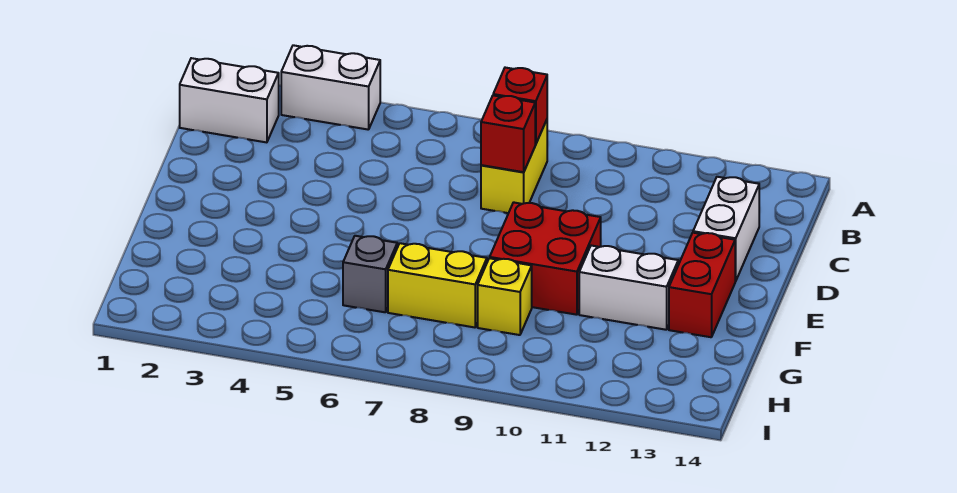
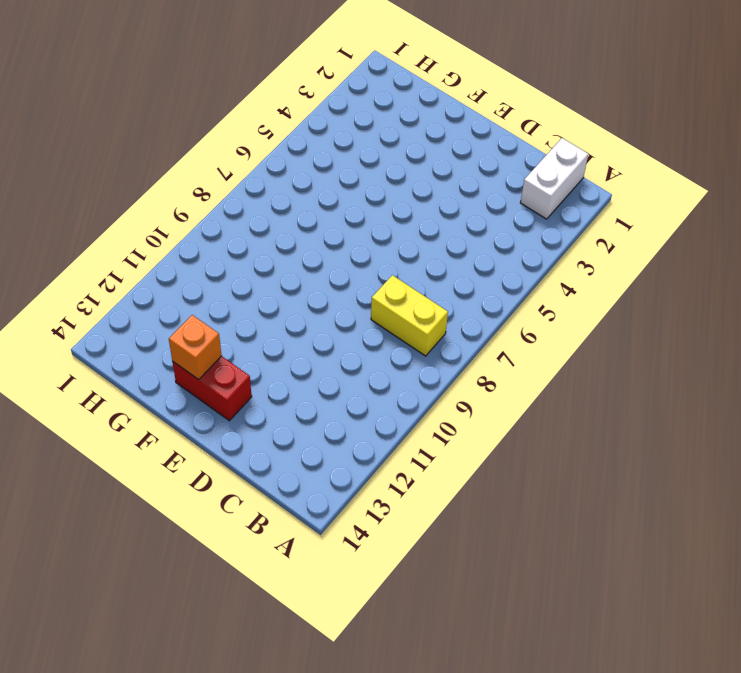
orange brick F13 level 2 -> none
none -> white brick A3:A4 level 1
none -> white brick C13:D13 level 1
none -> red brick E9:F10 level 1

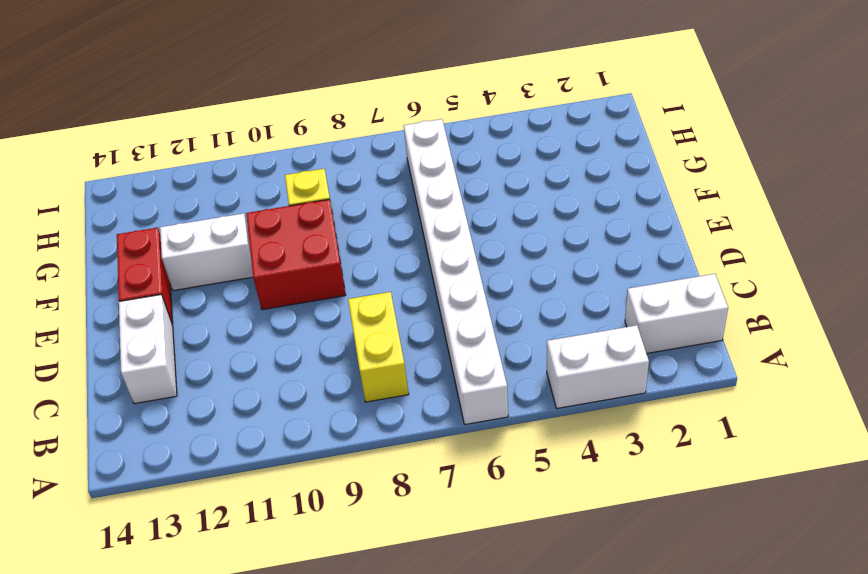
white brick A6:H6 level 1 -> grey brick G6 level 1
none -> yellow brick G7:G8 level 1
none -> red brick B8 level 2
none -> red brick C8 level 2

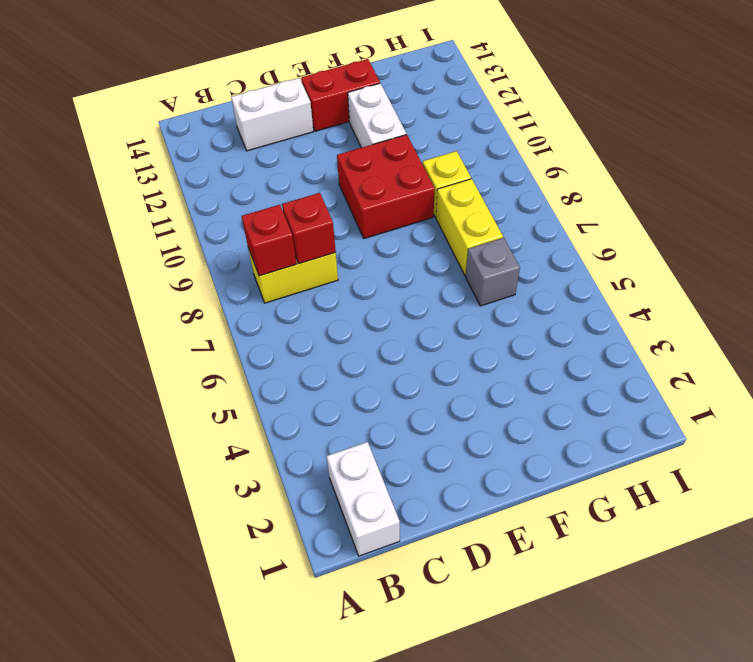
none -> white brick A3:A4 level 1

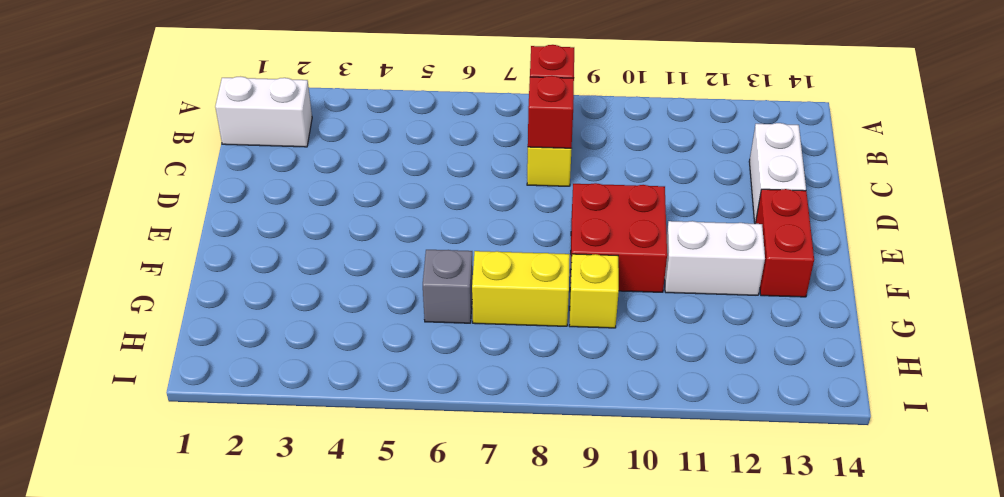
none -> white brick A3:A4 level 1

